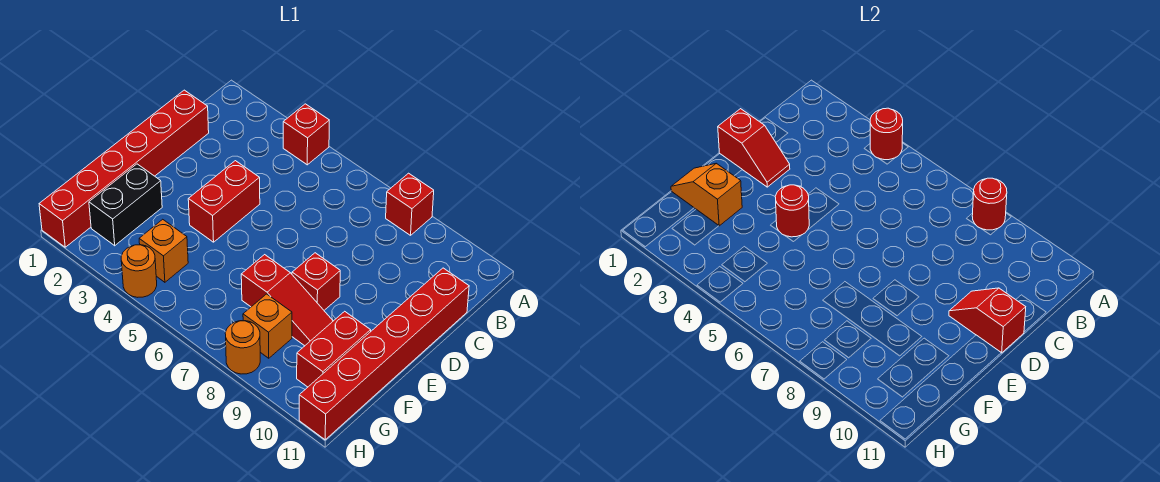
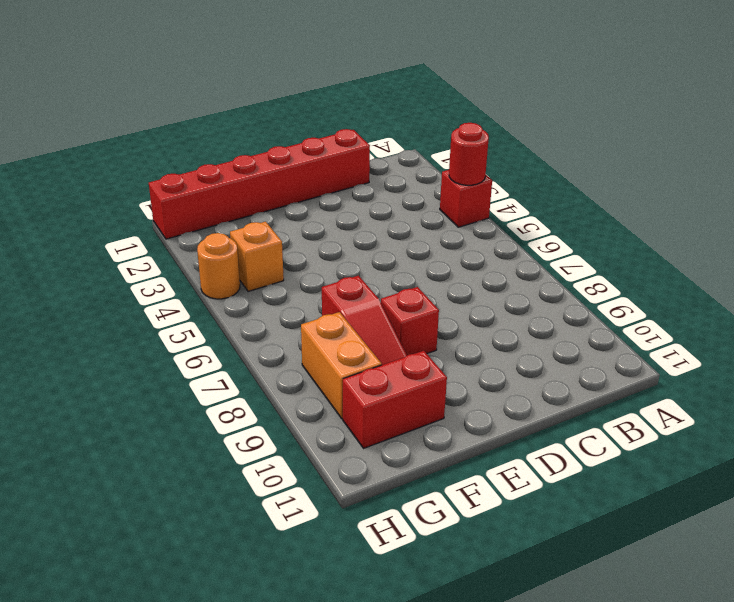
orange brick G8:G9 level 1 -> orange brick G8 level 1
none -> red brick A8 level 1
none -> red brick C11:H11 level 1
none -> red brick D4:E4 level 1

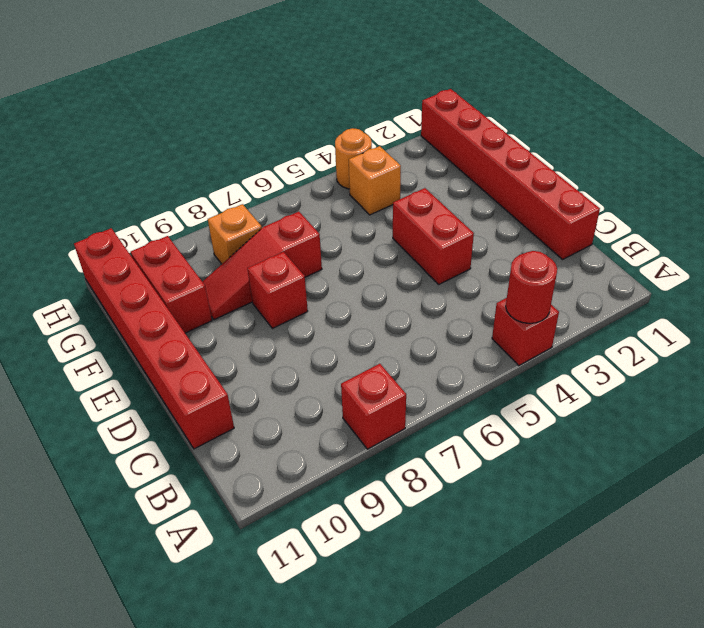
none -> black brick F2:G2 level 1
none -> orange round brick H8 level 1
none -> red round brick A8 level 2

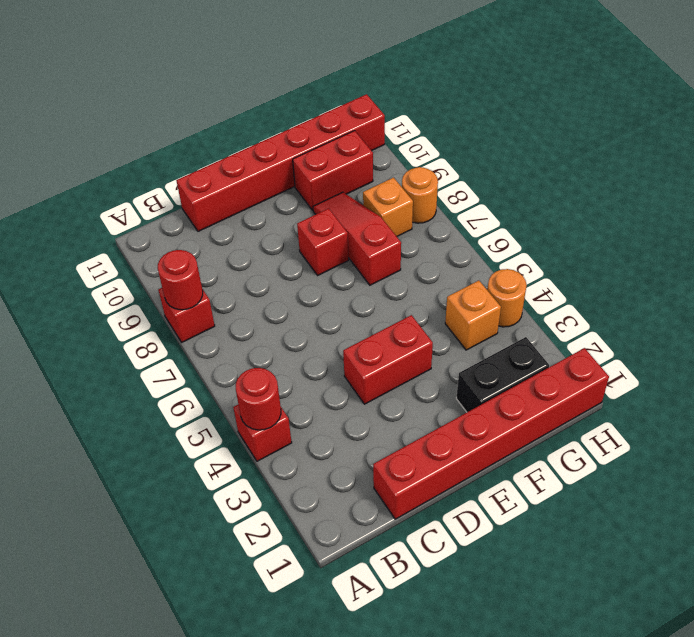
none -> red slope D1:D2 level 2 top 1
none -> red slope D10:D11 level 2 top 11
none -> red round brick E4 level 2

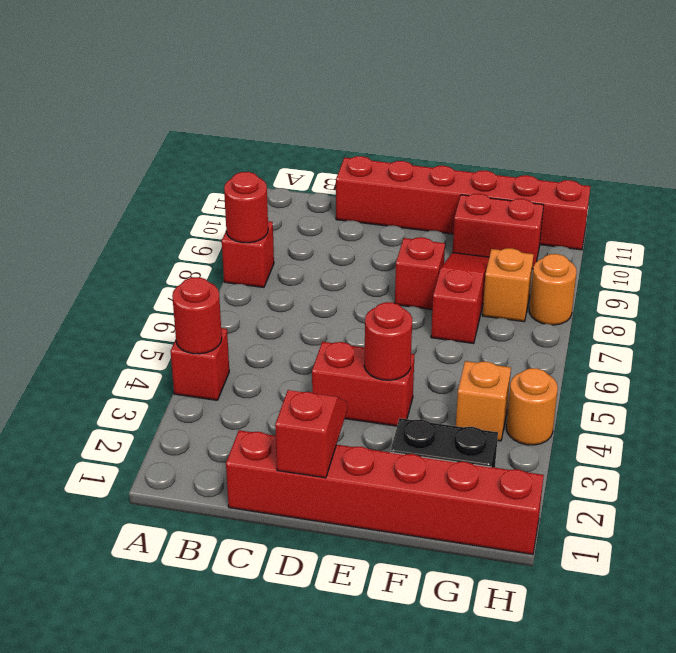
none -> red slope D10:D11 level 2 top 11
none -> orange slope F1:F2 level 2 top 2

